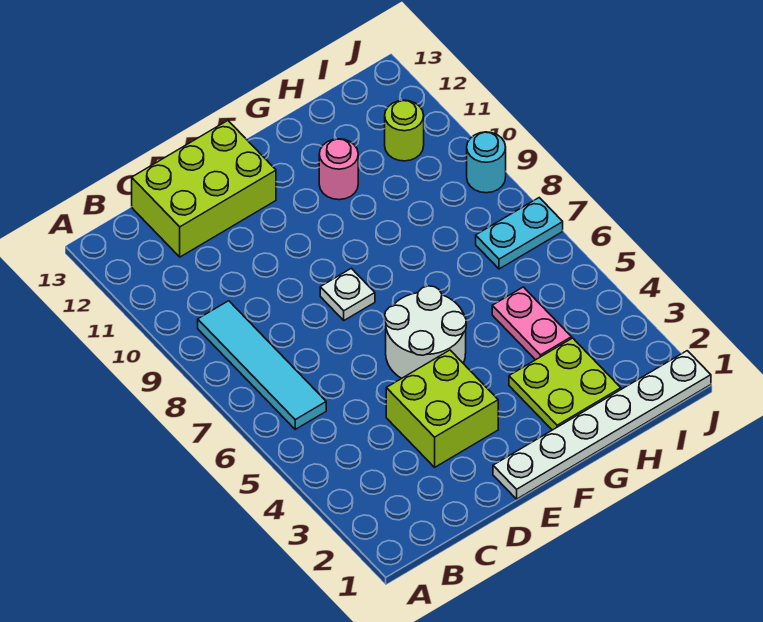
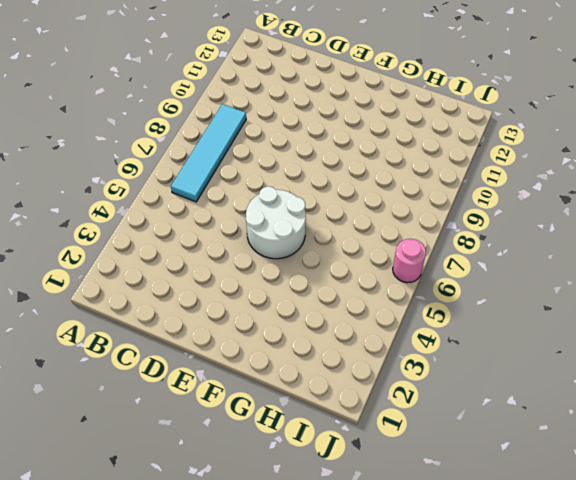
pink round brick J6 level 1 -> pink round brick G11 level 1
none -> lime brick C12:E13 level 1
none -> lime brick D3:E4 level 1
none -> white plate E1:J1 level 1

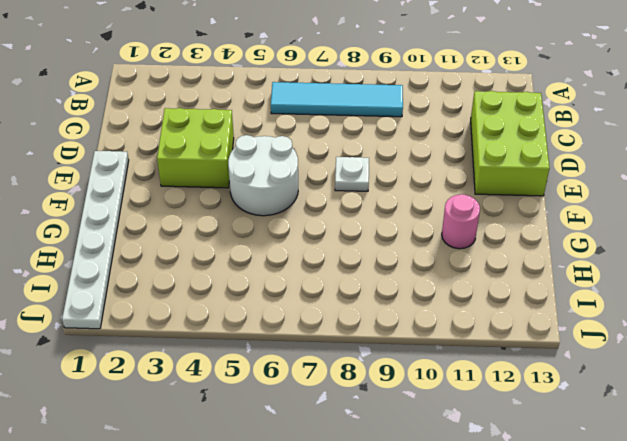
none -> lime plate G2:H3 level 1
none -> pink plate H4:H5 level 1
none -> cyan plate I7:J7 level 1

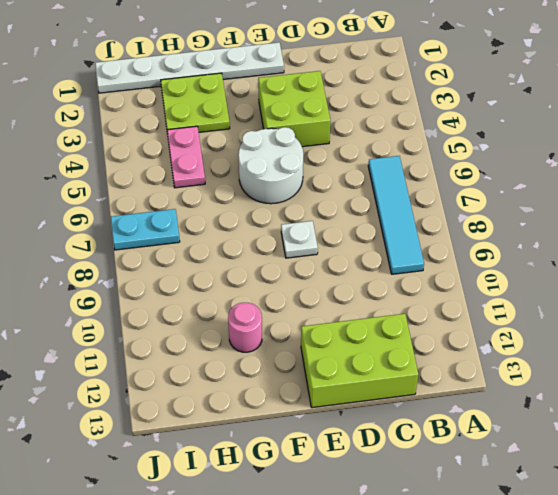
none -> lime round brick I11 level 1
none -> cyan round brick J9 level 1

